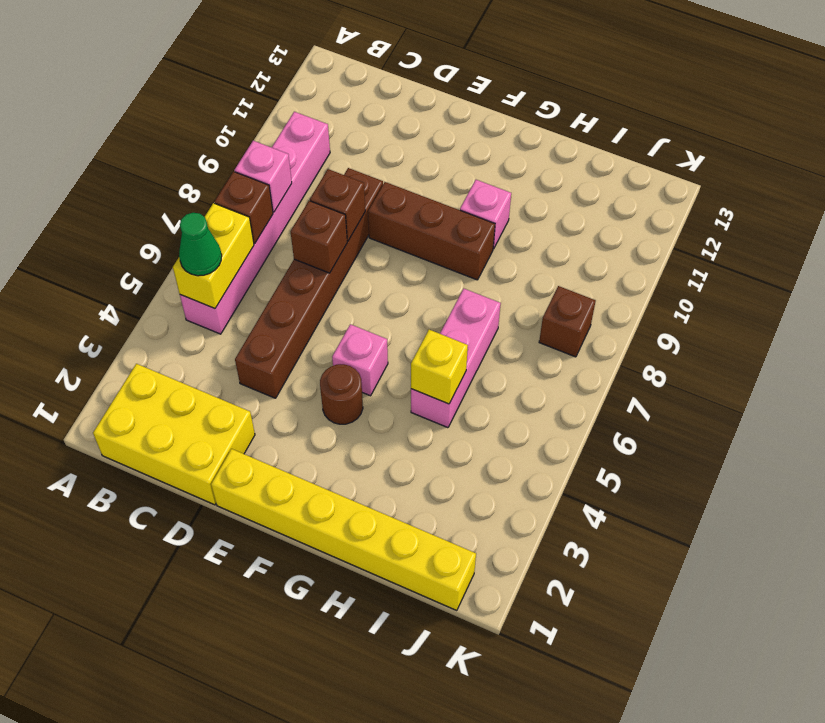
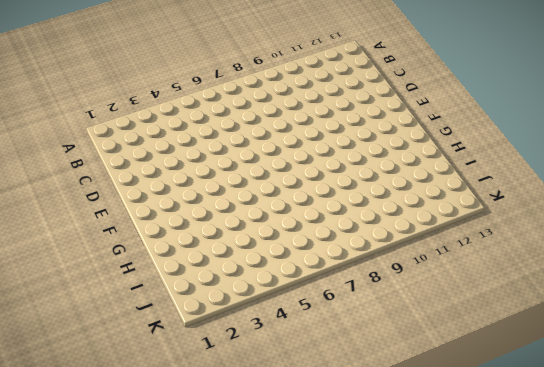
none -> yellow brick B1:D2 level 1
none -> pink brick B5:B10 level 1
none -> brown brick D4:D9 level 1

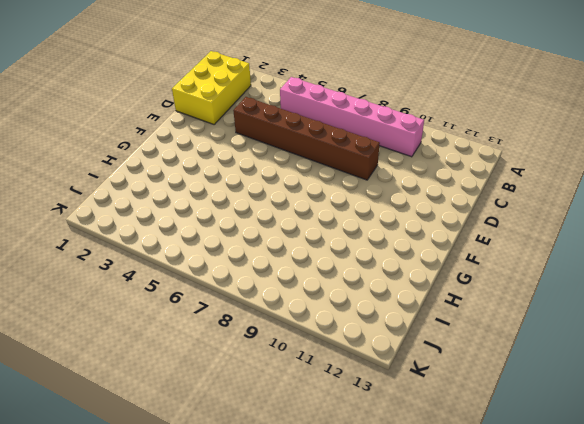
none -> yellow brick E1:J1 level 1
none -> brown brick E9:G9 level 1
none -> brown round brick F4 level 1

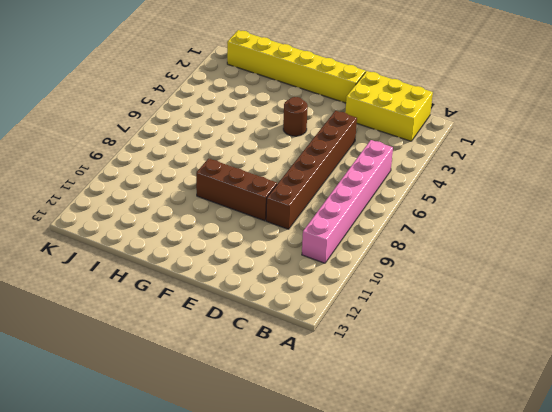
none -> pink brick F5 level 1
none -> pink brick G10 level 1
none -> pink brick H5:H7 level 1

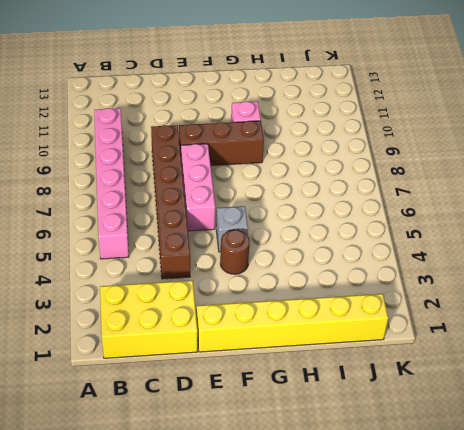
pink brick E6:E8 level 1 -> pink brick H5:H7 level 1
grey brick F5 level 1 -> pink brick F5 level 1
none -> brown brick J8 level 1
none -> yellow brick B5:B6 level 2
none -> brown brick B7 level 2

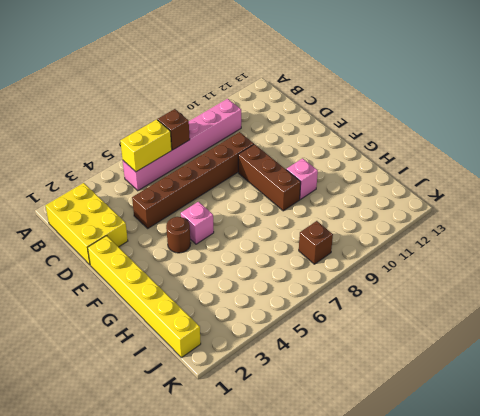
none -> pink brick H5:H7 level 1
none -> pink brick B8 level 2
none -> brown brick D7 level 2

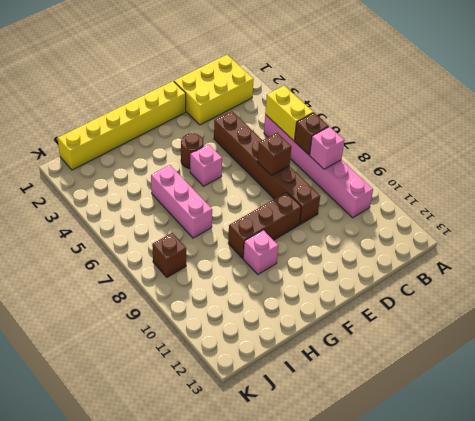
none -> brown brick D8 level 2
none -> yellow brick H5 level 2
none -> green cone B5 level 3

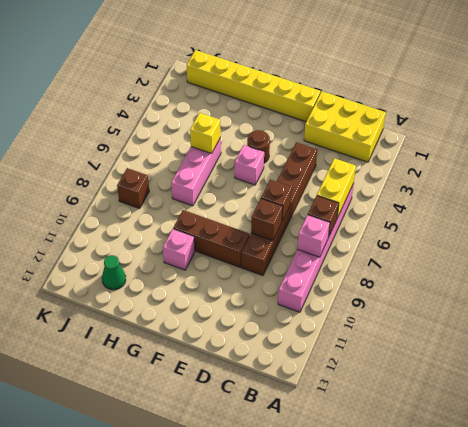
green cone I12 level 1 -> green cone B5 level 3

